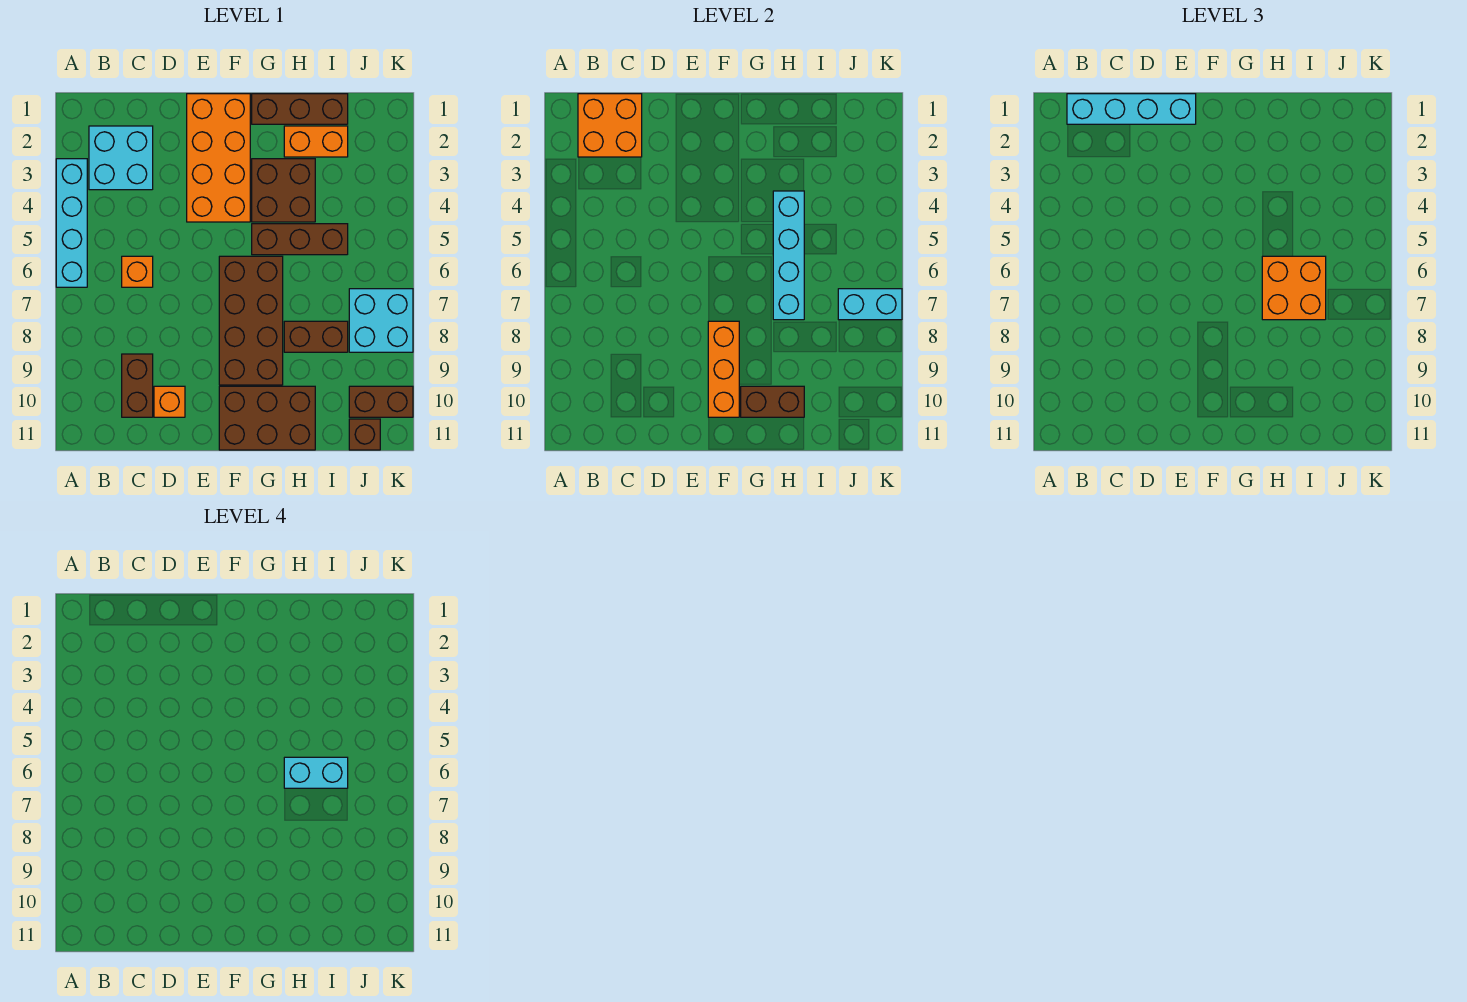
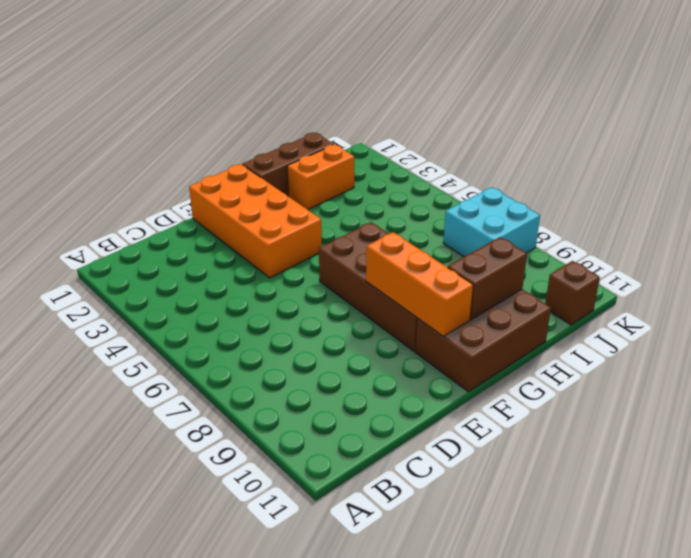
none -> cyan brick A3:A6 level 1
none -> cyan brick B2:C3 level 1
none -> orange brick C6 level 1

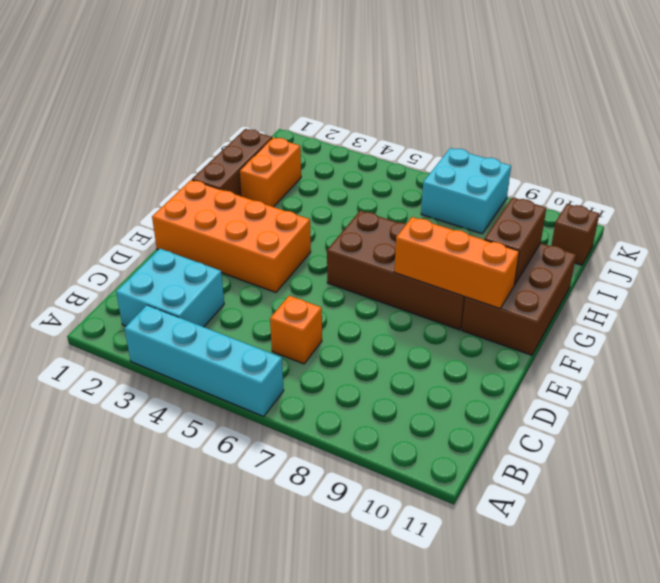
none -> brown brick C9:C10 level 1
none -> orange brick D10 level 1
none -> brown brick G3:H4 level 1

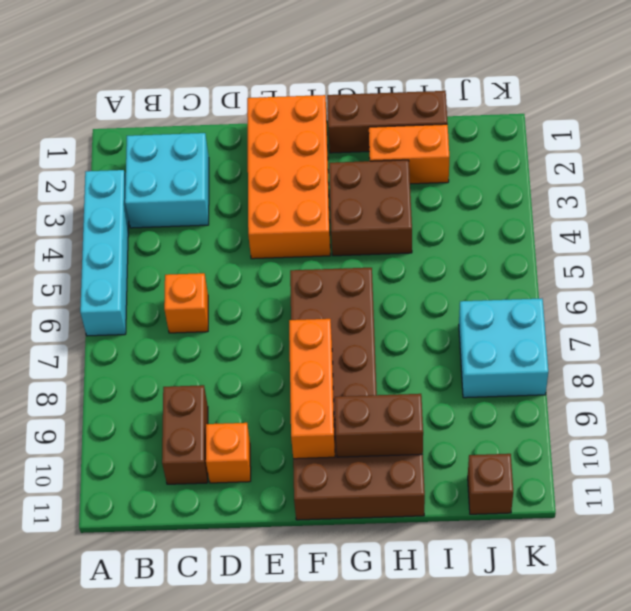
none -> brown brick G5:I5 level 1
none -> brown brick H8:I8 level 1
none -> brown brick J10:K10 level 1

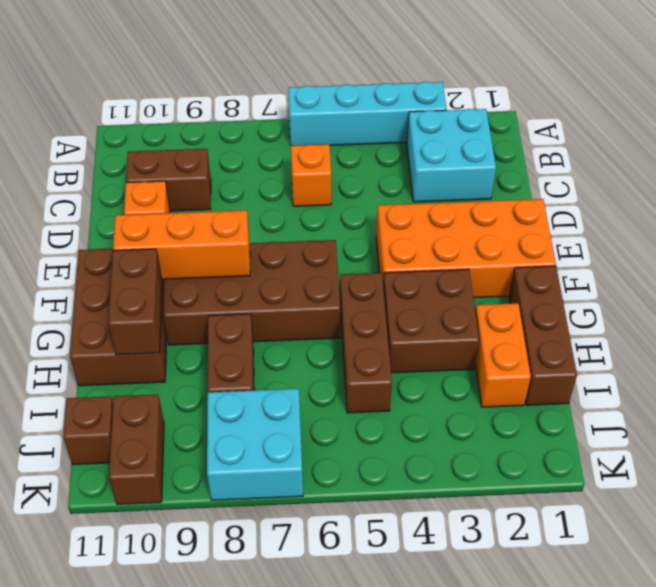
none -> orange brick B1:C2 level 2
none -> cyan brick H4:H7 level 2
none -> cyan brick J7:K7 level 2

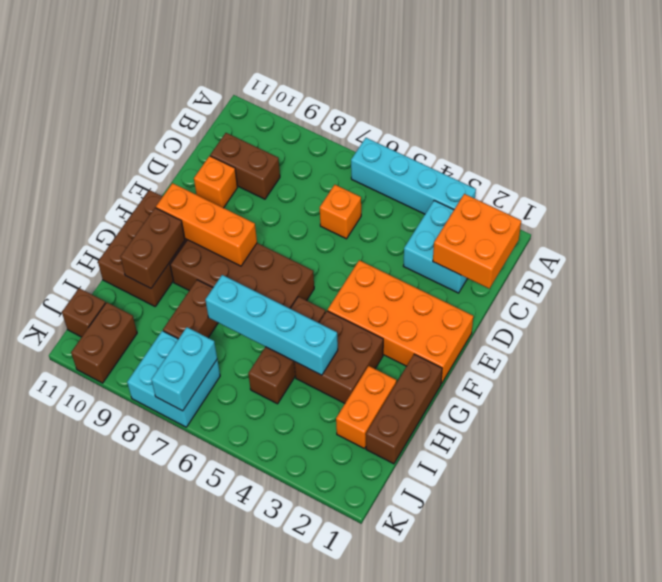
none -> cyan brick B1:E1 level 3
none -> orange brick H6:I7 level 3
none -> cyan brick H6:I6 level 4

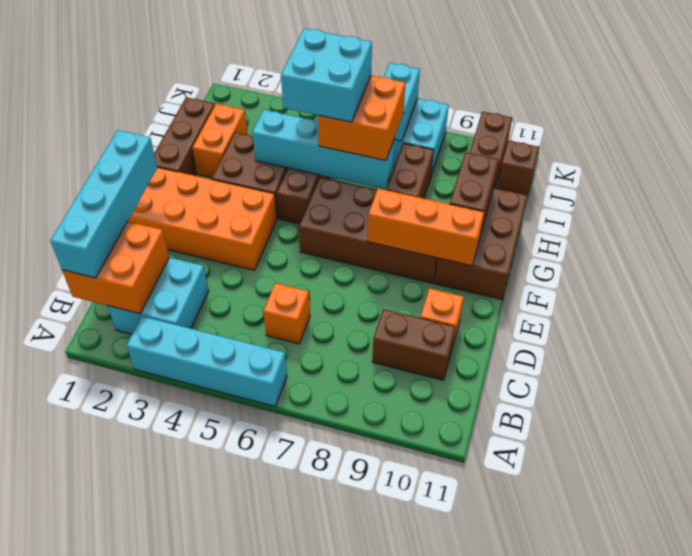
cyan brick H5:I6 level 4 -> cyan brick H6:I6 level 4

